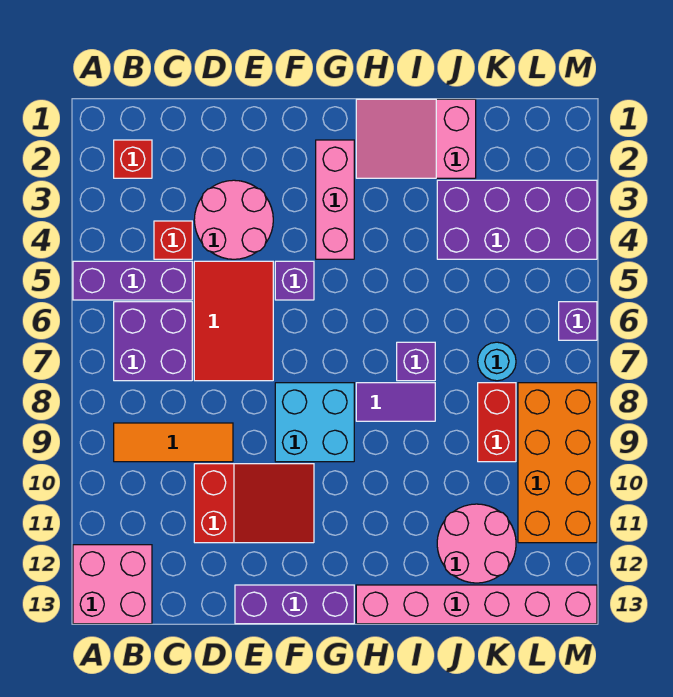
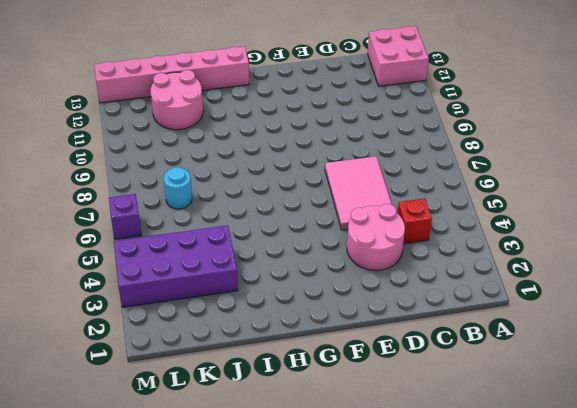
pink tile D5:E7 level 1 -> red tile D5:E7 level 1
none -> purple brick A5:C5 level 1
none -> red brick B2 level 1
none -> purple brick B6:C7 level 1

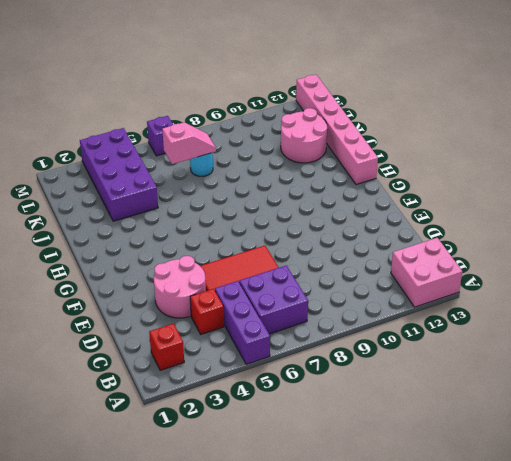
pink slope K6:K7 level 2 top 6 -> none
none -> orange tile B9:D9 level 1
none -> red slope D10:F11 level 1 top D
none -> purple brick E13:G13 level 1

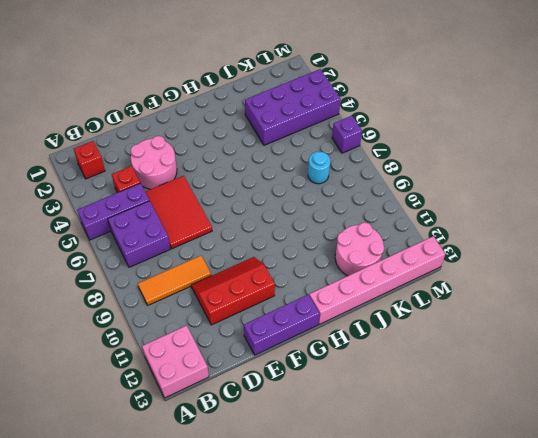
red slope D10:F11 level 1 top 11 -> red slope D10:F11 level 1 top D
none -> purple brick F5 level 1
none -> cyan brick F8:G9 level 1
none -> pink brick G2:G4 level 1

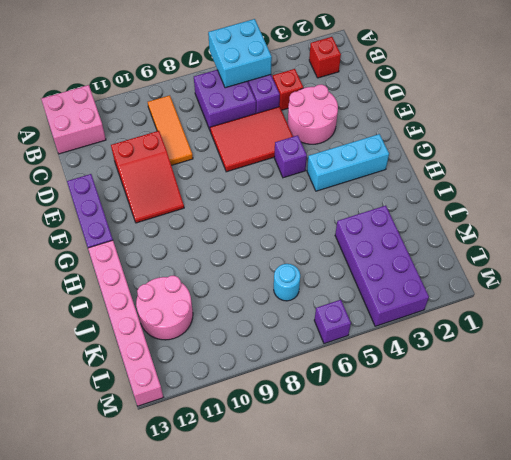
cyan brick A5:B6 level 2 -> cyan brick F8:G9 level 1
cyan brick G2:G4 level 1 -> pink brick G2:G4 level 1
none -> pink slope H1:J2 level 1 top J
none -> purple tile H8:I8 level 1
none -> purple brick I7 level 1

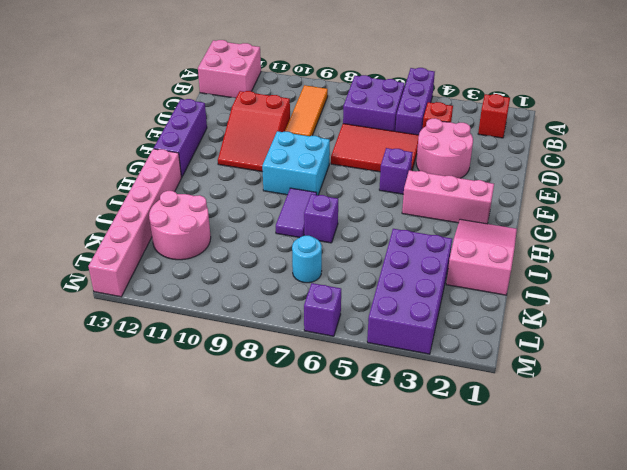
none -> red brick K8:K9 level 1
none -> orange brick L8:M11 level 1

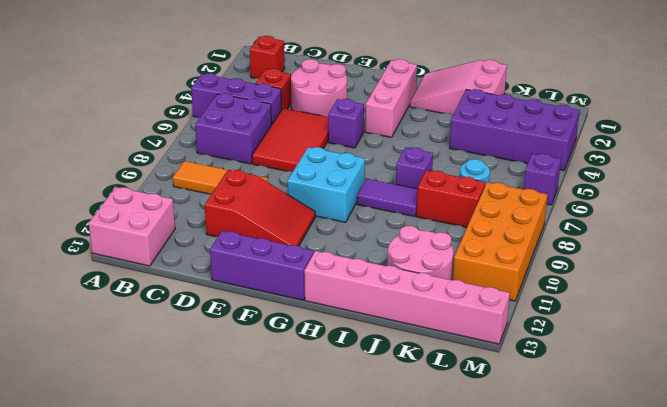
red brick J8:K8 level 1 -> red brick K8:K9 level 1

